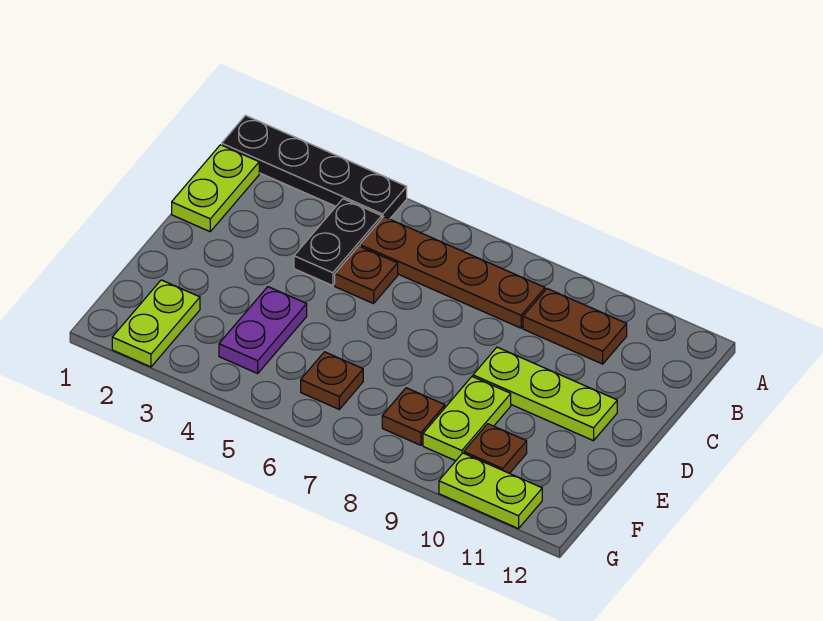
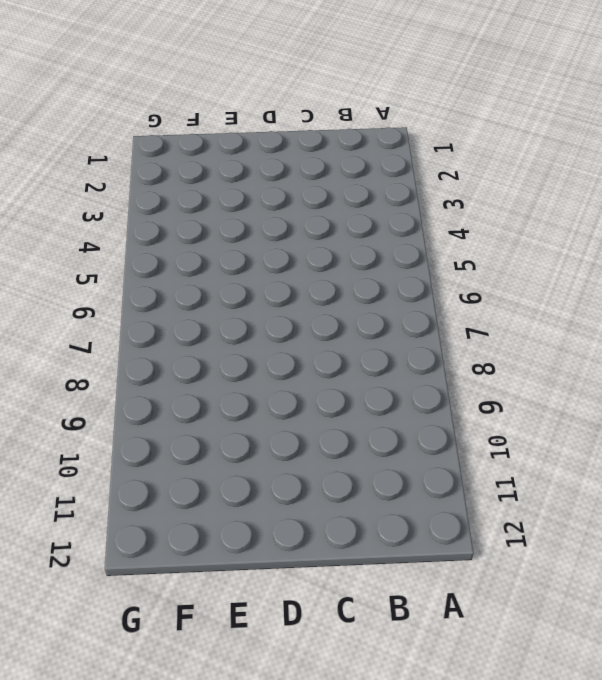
none -> black plate A1:A4 level 1
none -> lime plate B1:C1 level 1
none -> black plate B4:C4 level 1

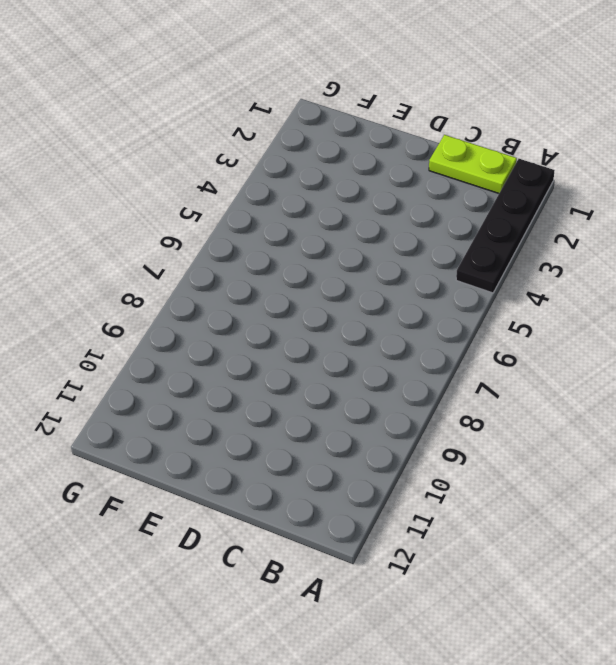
none -> black plate B4:C4 level 1
none -> brown plate B5:B8 level 1
none -> brown plate B9:B10 level 1

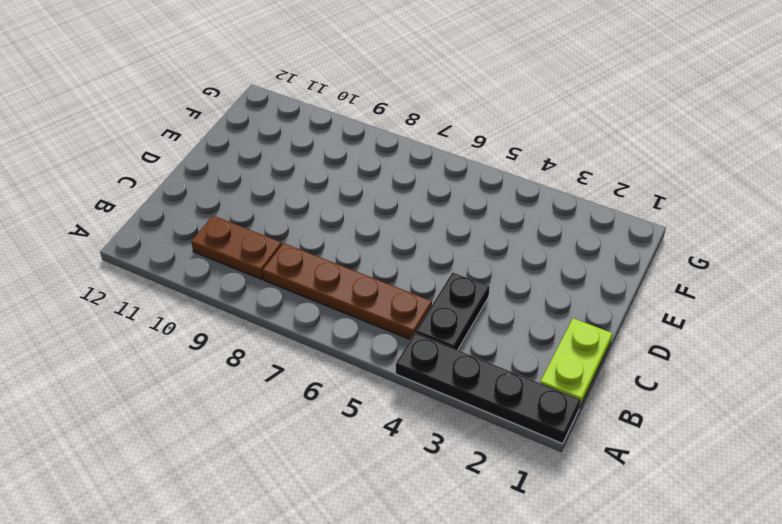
none -> brown plate C5 level 1
none -> lime plate D9:D11 level 1
none -> purple plate E4:F4 level 1

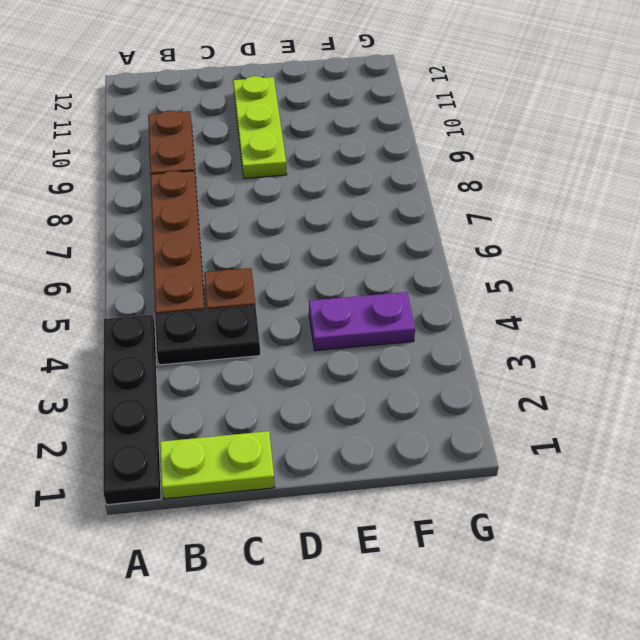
none -> lime plate E9:F9 level 1
none -> lime plate F2:G2 level 1
none -> brown plate F6 level 1

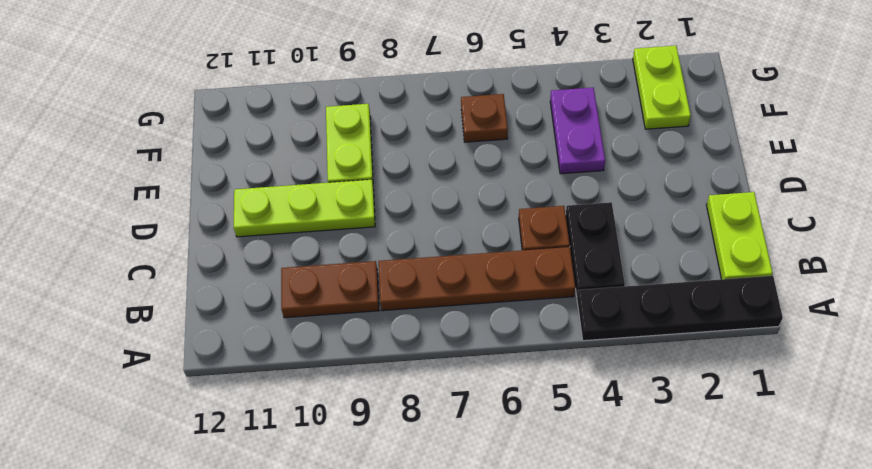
none -> brown plate F8 level 1
none -> brown plate F10 level 1
none -> lime plate G10:G11 level 1

